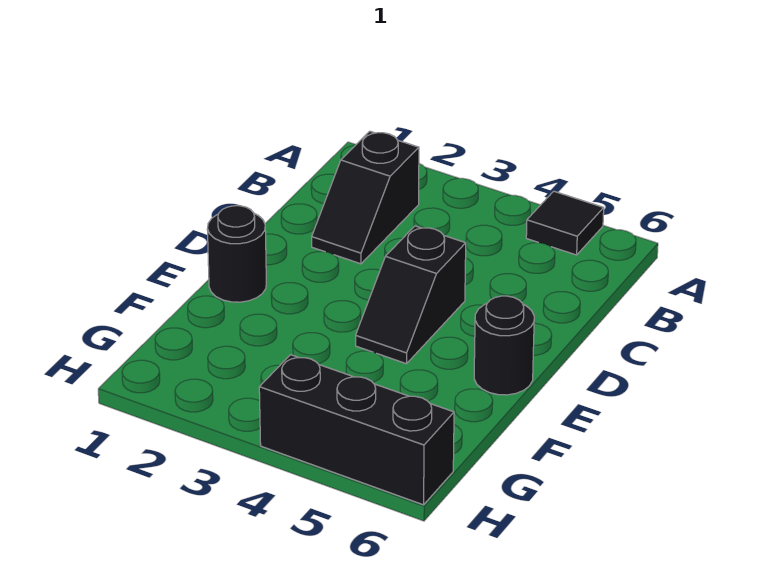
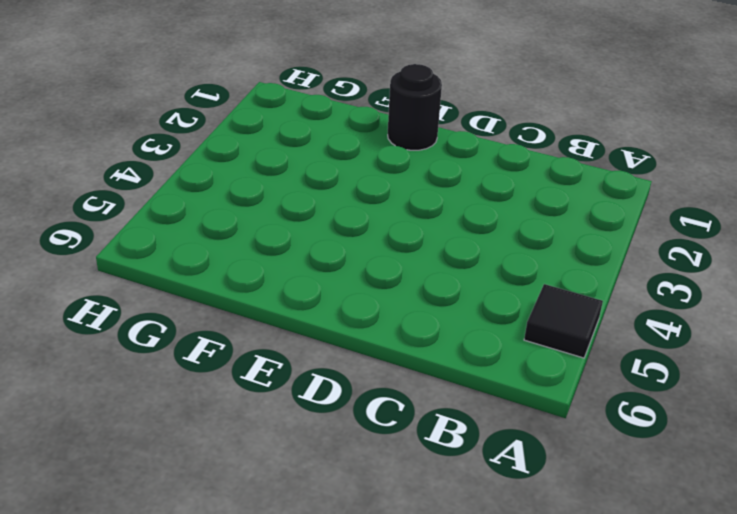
none -> black slope B2:C2 level 1 top B
none -> black slope D4:E4 level 1 top D

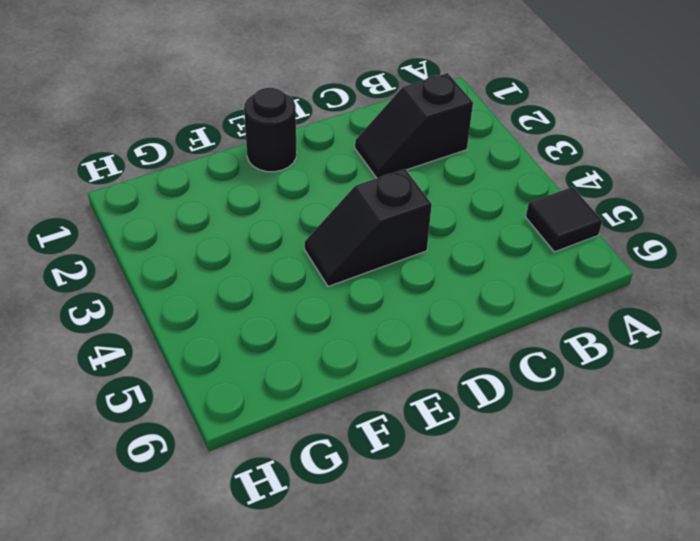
none -> black round brick E6 level 1
none -> black brick H4:H6 level 1

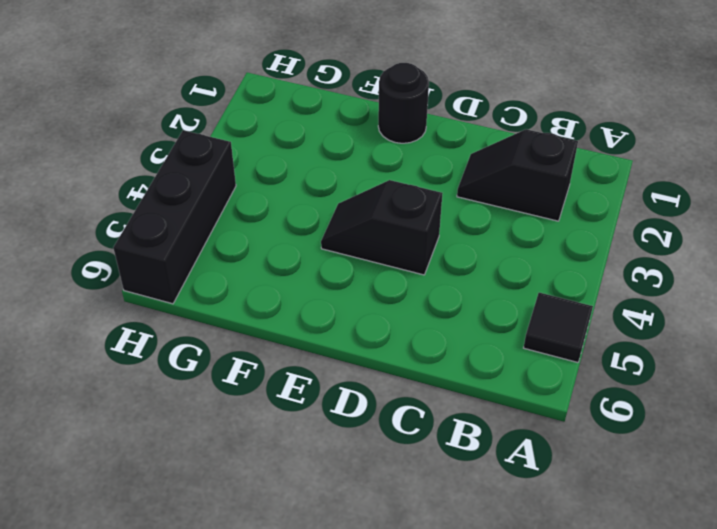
none -> black round brick E6 level 1

